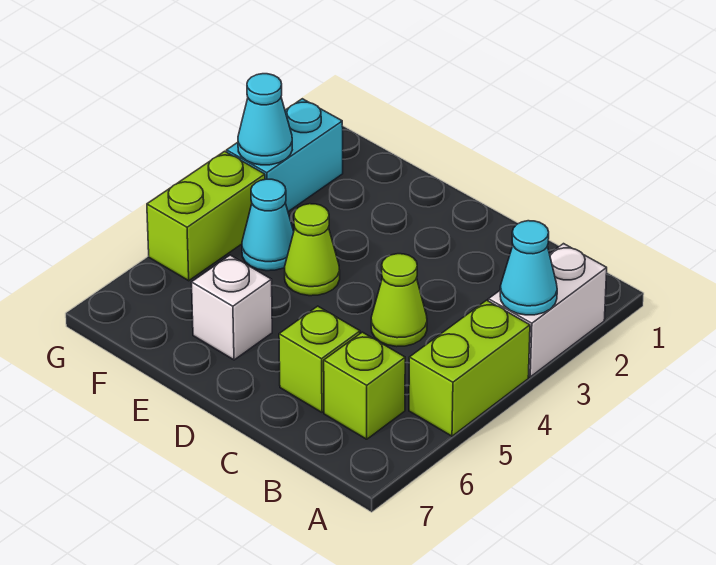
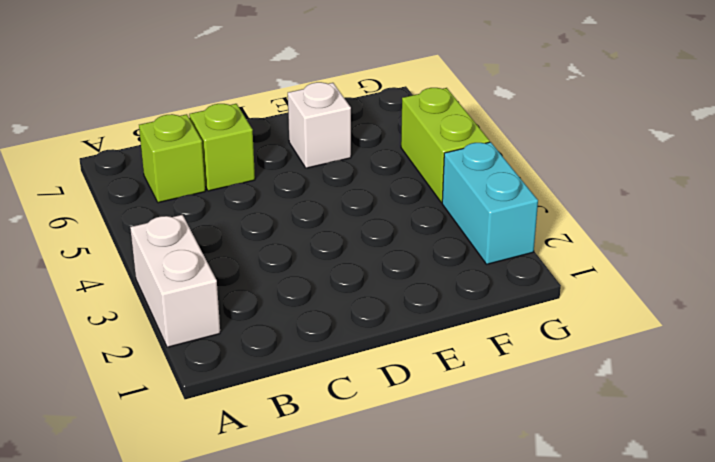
none -> lime brick A4:A5 level 1
none -> lime cone C4 level 1
none -> lime cone E4 level 1

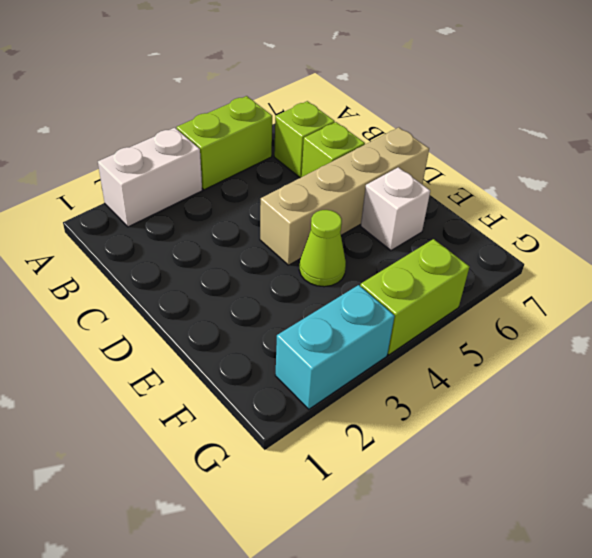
tan brick D4:D7 level 1 -> none
none -> lime cone C4 level 1
none -> cyan cone F4 level 1
none -> cyan cone A3 level 2

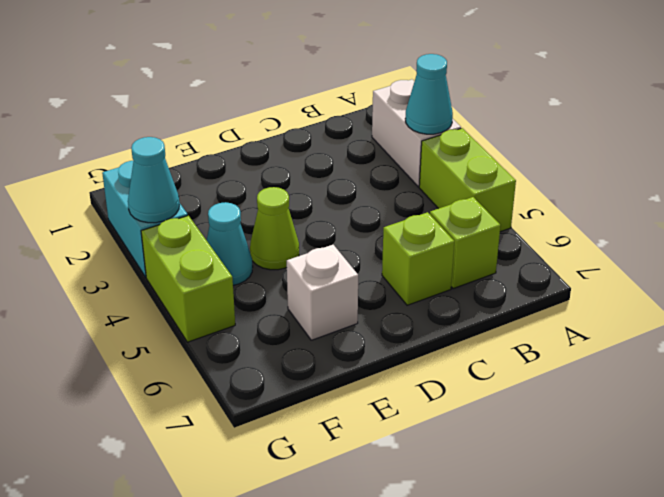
none -> lime cone C4 level 1

